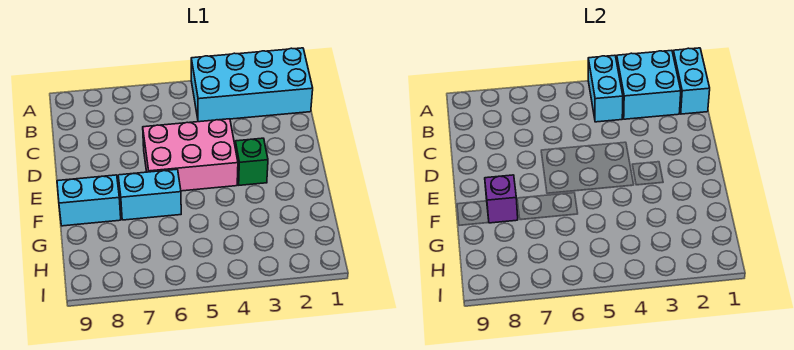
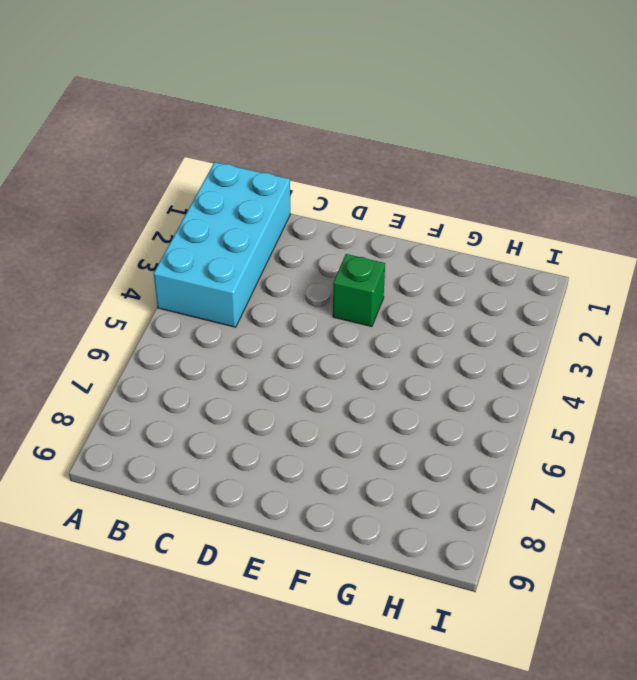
none -> pink brick D4:E6 level 1
none -> cyan brick F6:F7 level 1

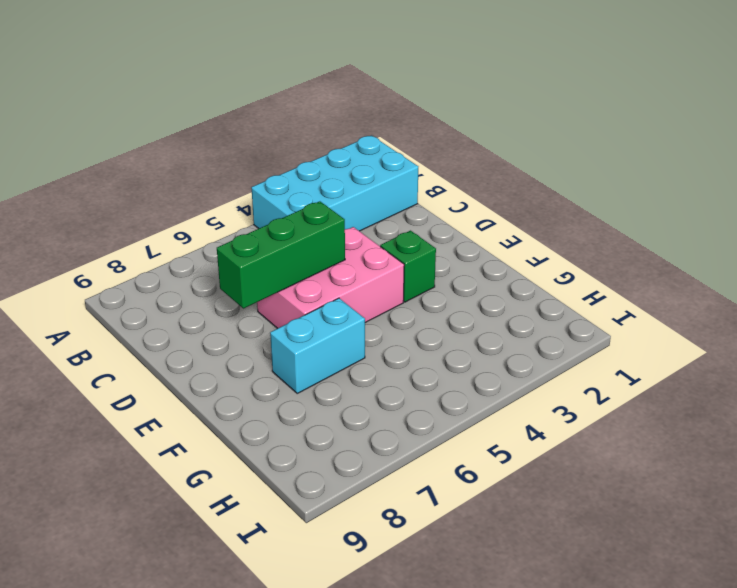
green brick D5:D7 level 2 -> none
none -> cyan brick F8:F9 level 1
none -> cyan brick A1:B1 level 2

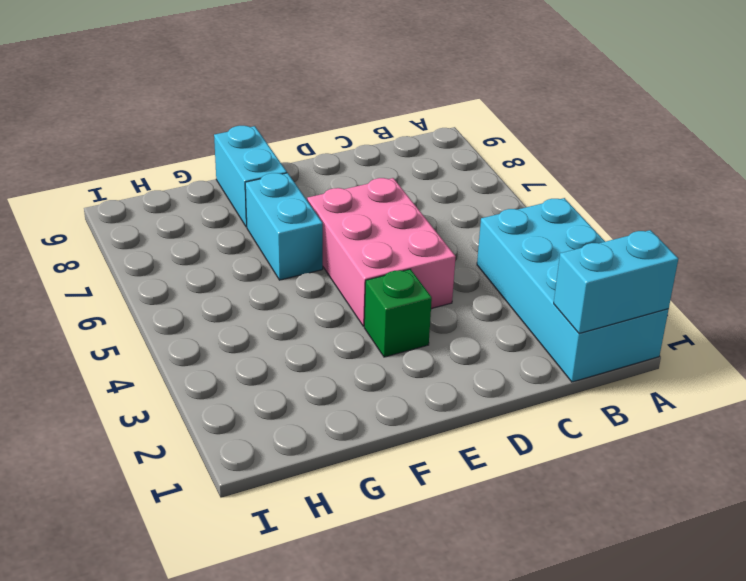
none -> cyan brick A2:B3 level 2
none -> cyan brick A4:B4 level 2

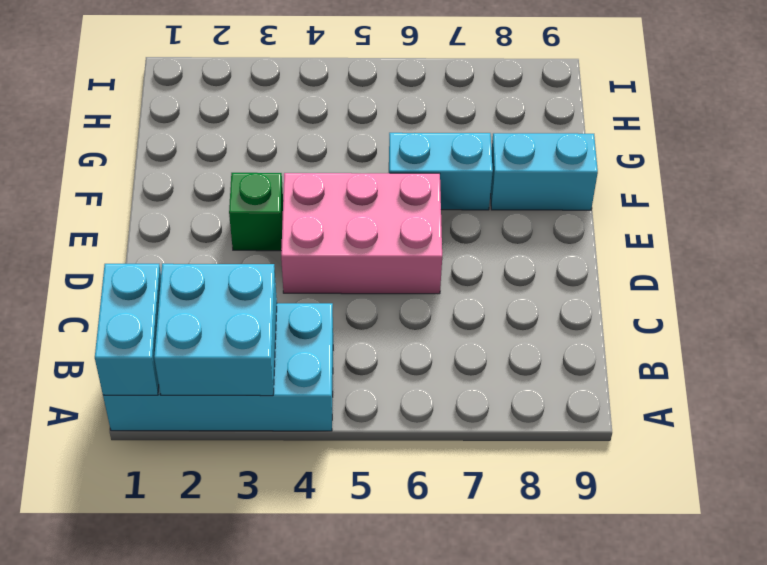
none -> cyan brick A4:B4 level 2
none -> purple brick F8 level 2

